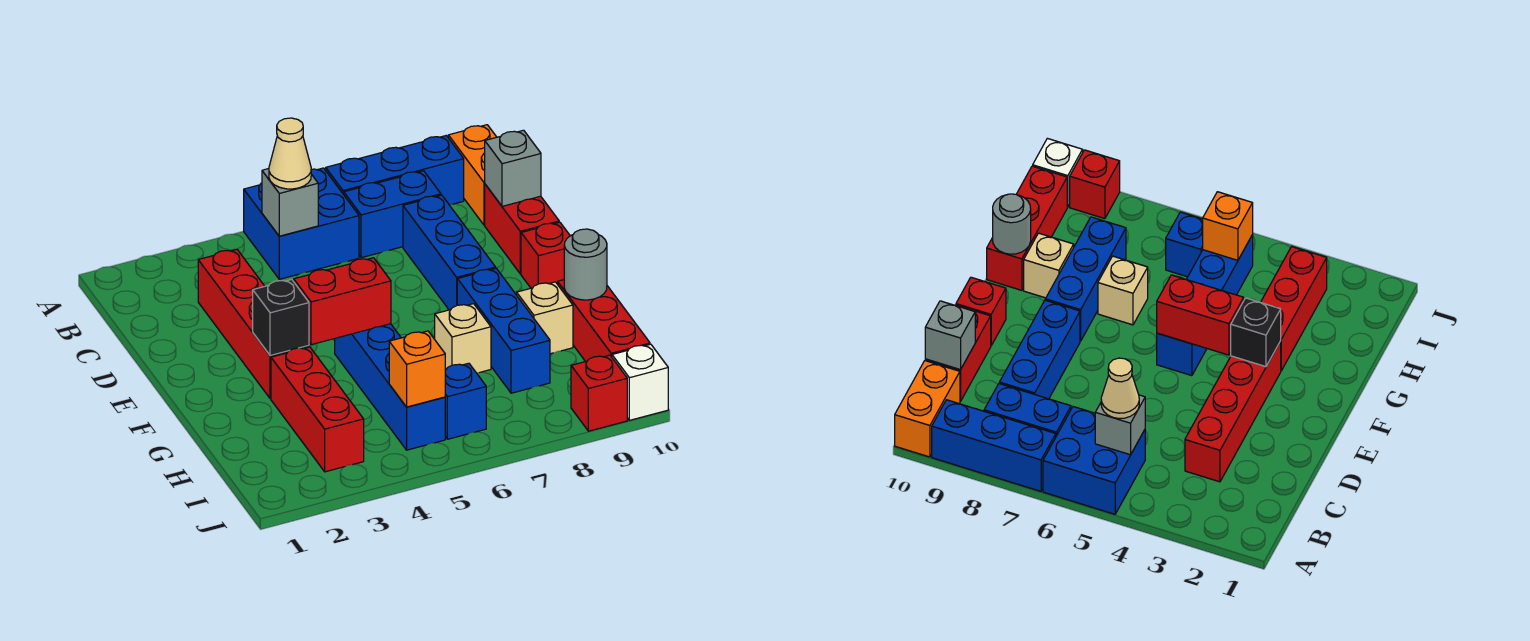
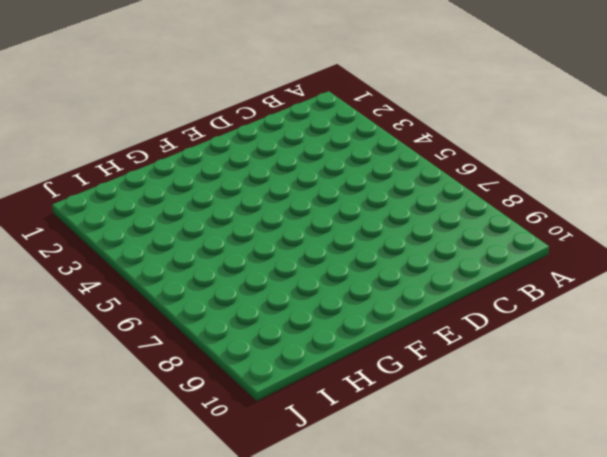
none -> blue brick A5:B6 level 1
none -> blue brick A7:A9 level 1
none -> orange brick A10:B10 level 1

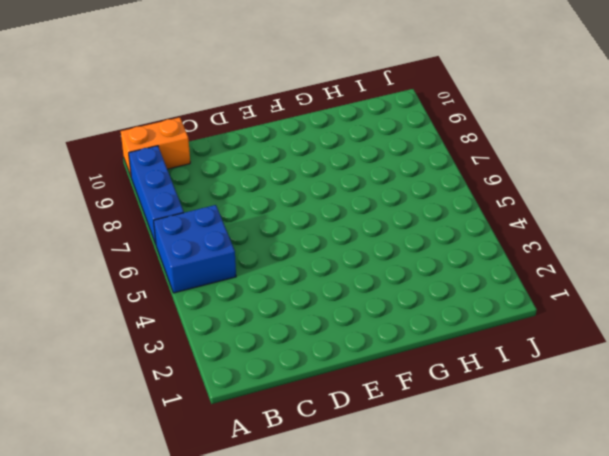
none -> blue brick B7:B8 level 1
none -> red brick C3:F3 level 1
none -> blue brick C8:E8 level 1

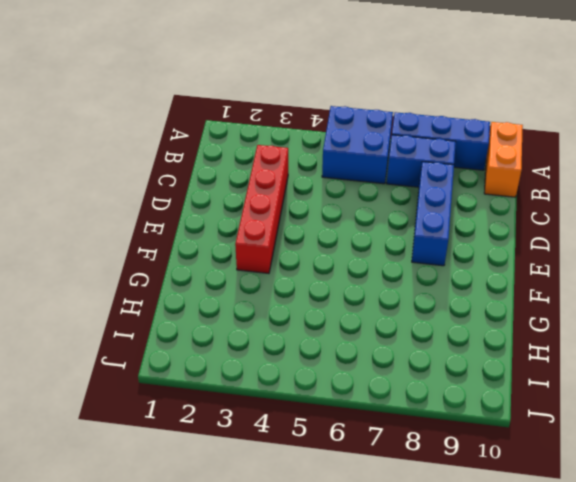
none -> red brick C10:D10 level 1
none -> red brick E10 level 1
none -> blue brick F5:I5 level 1

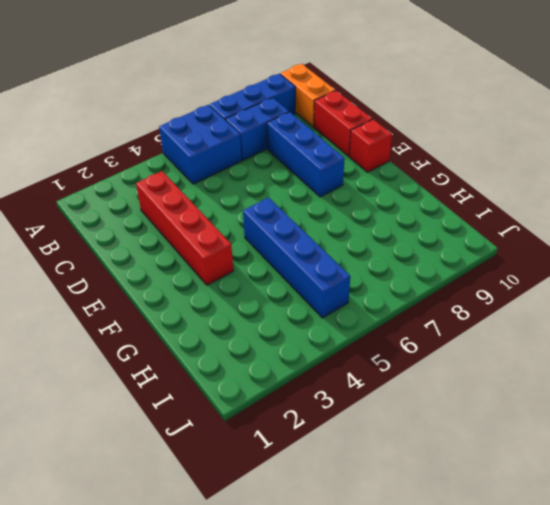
none -> blue brick F8:H8 level 1
none -> red brick G3:I3 level 1
none -> tan brick G7 level 1

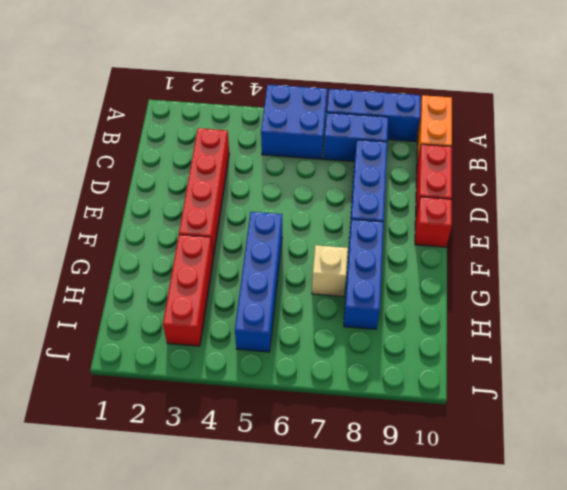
none -> tan brick G9 level 1
none -> red brick G10:I10 level 1
none -> blue brick I6 level 1

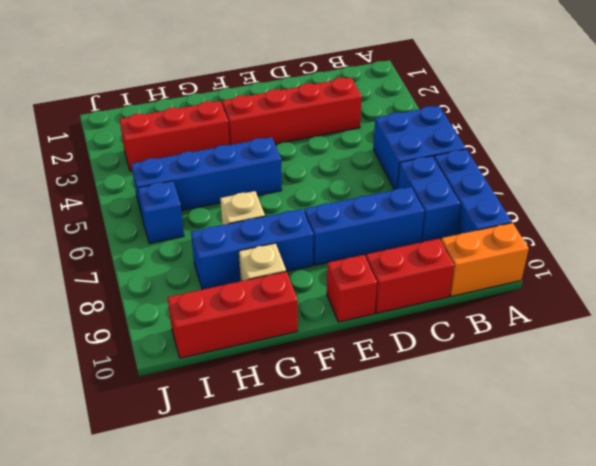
none -> red brick J9 level 1
none -> white brick J10 level 1
none -> grey brick B5 level 2

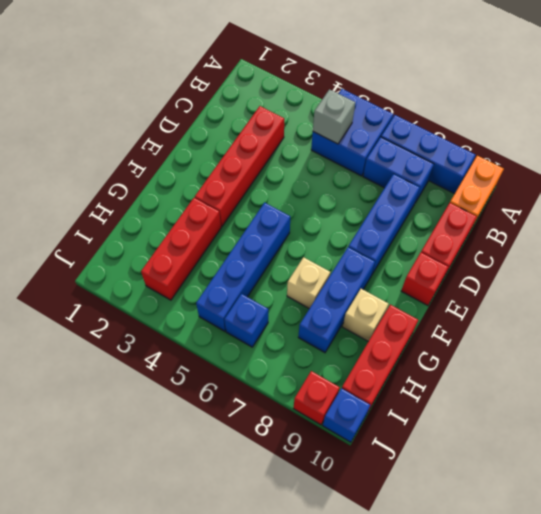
blue brick J10 level 1 -> white brick J10 level 1
none -> grey brick C10 level 2
none -> black brick F3 level 2
none -> red brick F4:F5 level 2

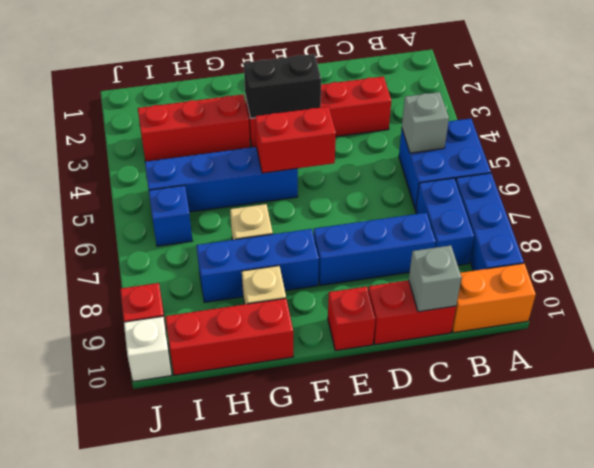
black brick E3:F3 level 2 -> black brick F3 level 2
red brick E5:F5 level 2 -> red brick F4:F5 level 2
none -> grey round brick G10 level 2
none -> orange brick I5 level 2
none -> tan cone B5 level 3

